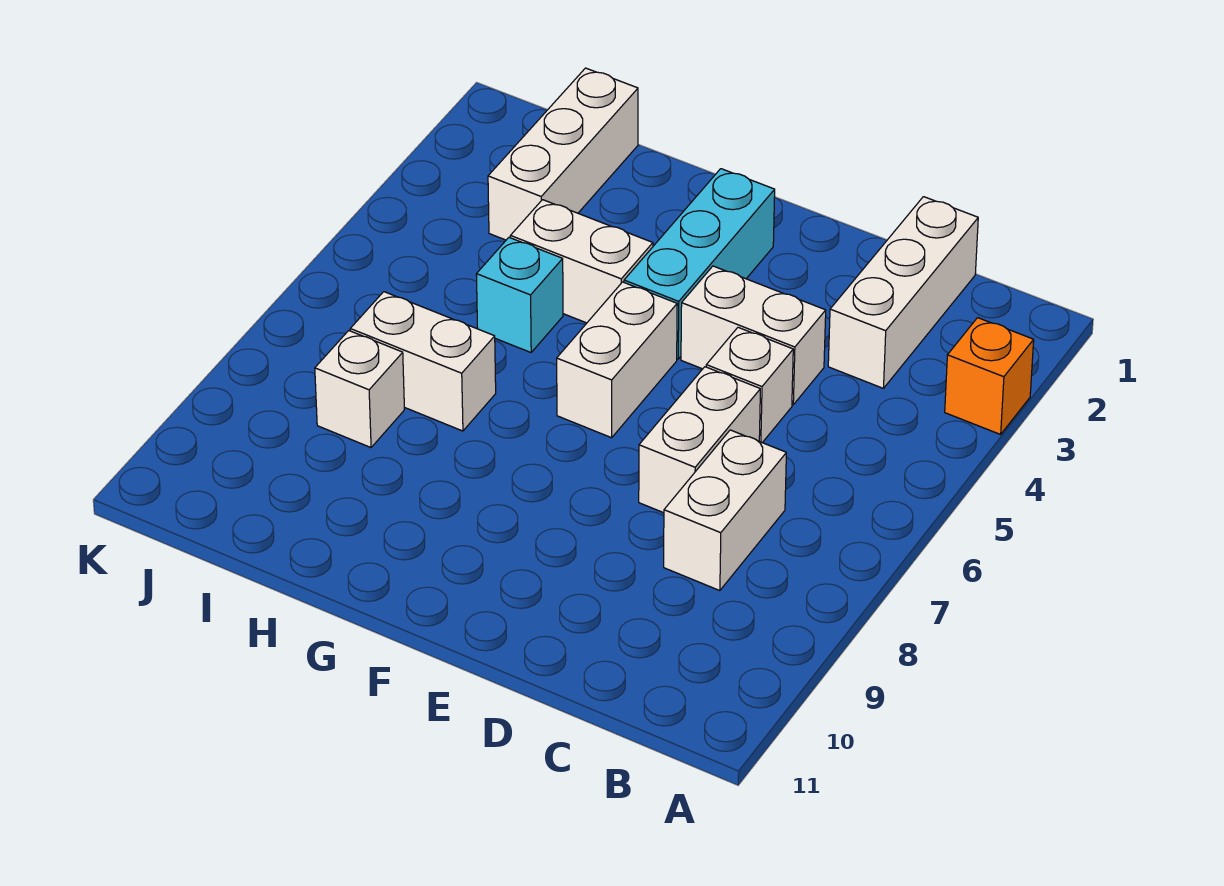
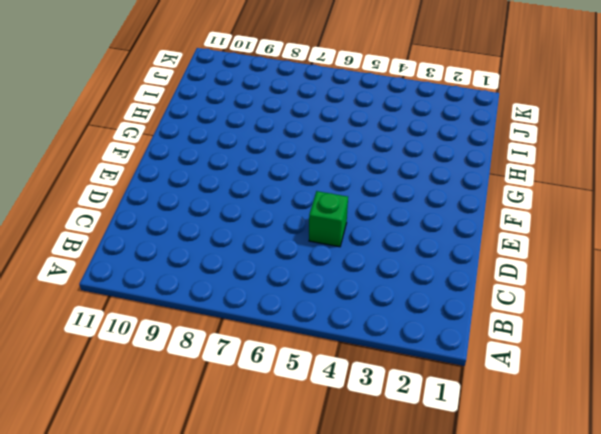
green brick D5 level 1 -> white brick D5 level 1
none -> orange brick A3 level 1
none -> white brick C1:C3 level 1
none -> white brick C7:C8 level 1

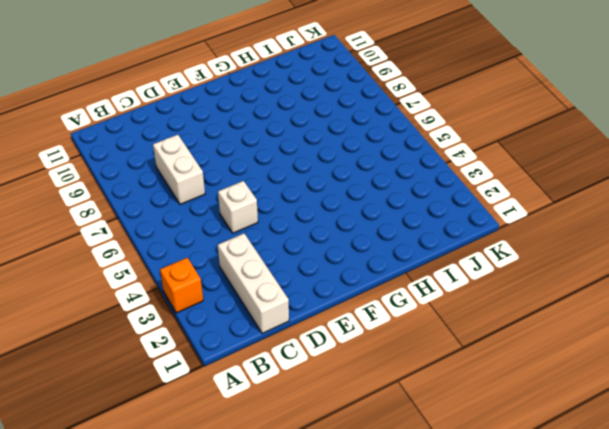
none -> white brick D4:E4 level 1
none -> white brick D6:D7 level 1
none -> cyan brick F2:F4 level 1

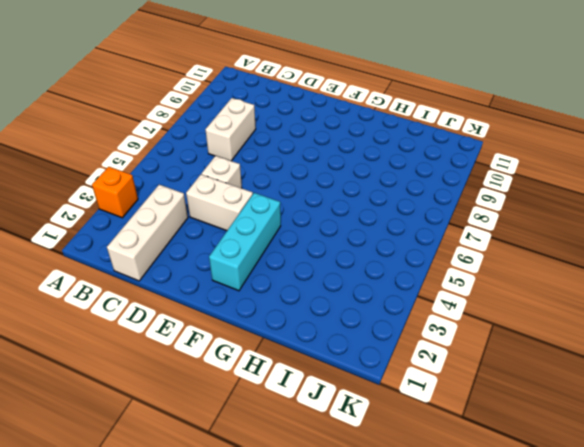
none -> white brick D6:D7 level 1
none -> white brick F5:F6 level 1
none -> white brick G4:H4 level 1

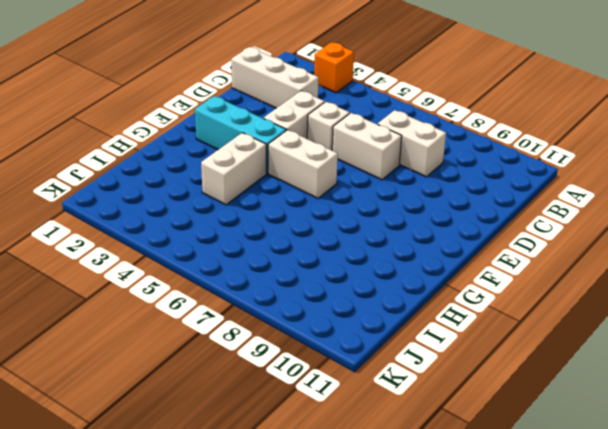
none -> cyan brick H5 level 1
none -> white brick H7:I7 level 1
none -> white brick I1:I3 level 1

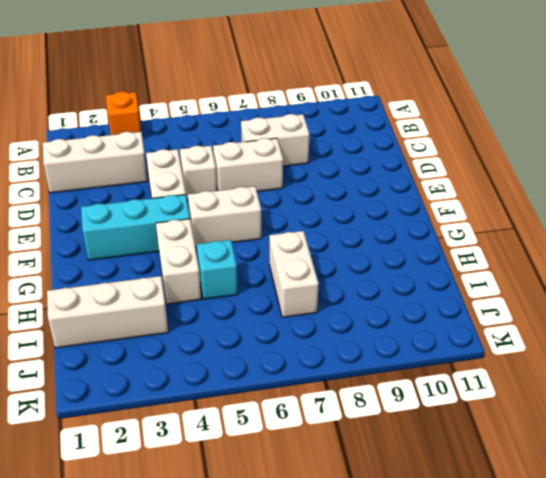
none -> white brick I8 level 1

